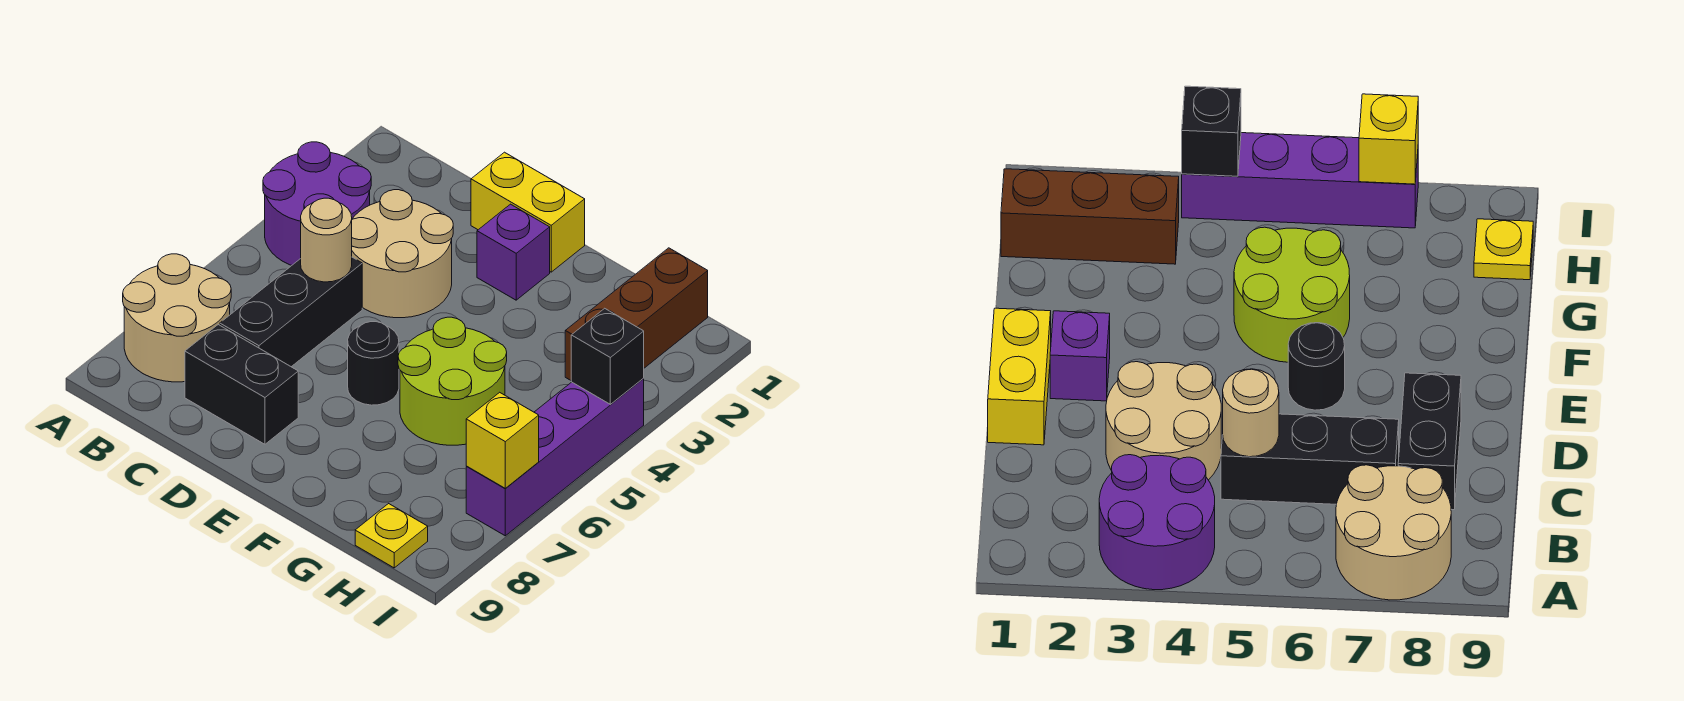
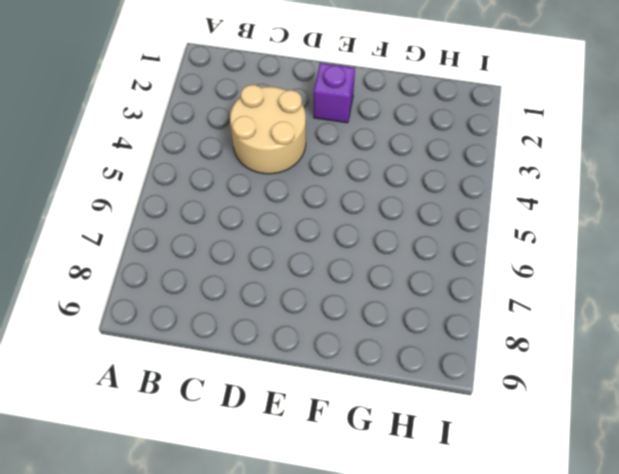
none -> purple round brick A3:B4 level 1
none -> tan round brick A7:B8 level 1
none -> black brick C5:C7 level 1

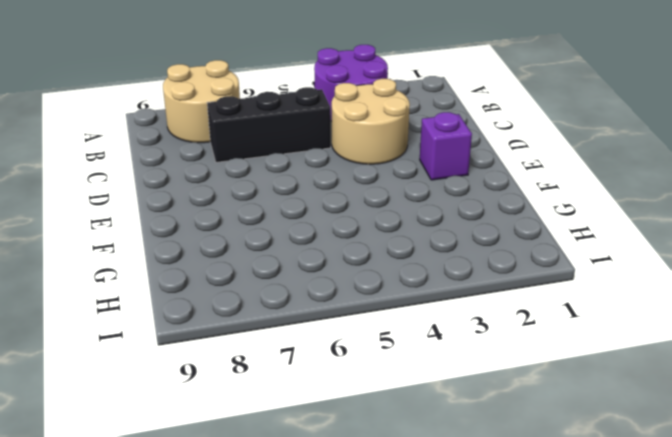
none -> black brick C8:D8 level 1
none -> yellow brick D1:E1 level 1
none -> black round brick E6 level 1

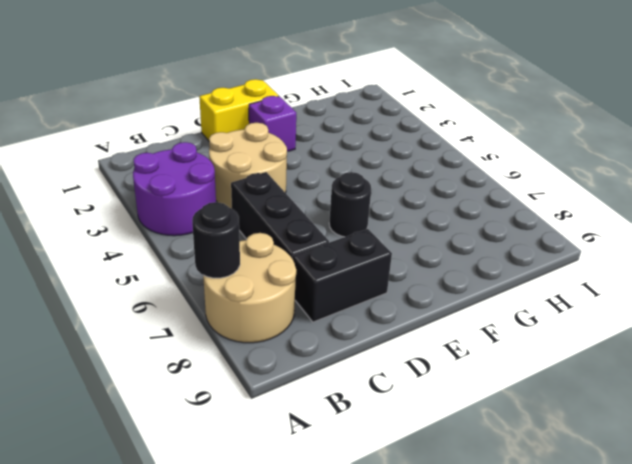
black round brick A7 level 2 -> none
none -> lime round brick F5:G6 level 1
none -> brown brick H1:H3 level 1
none -> yellow plate H9 level 1

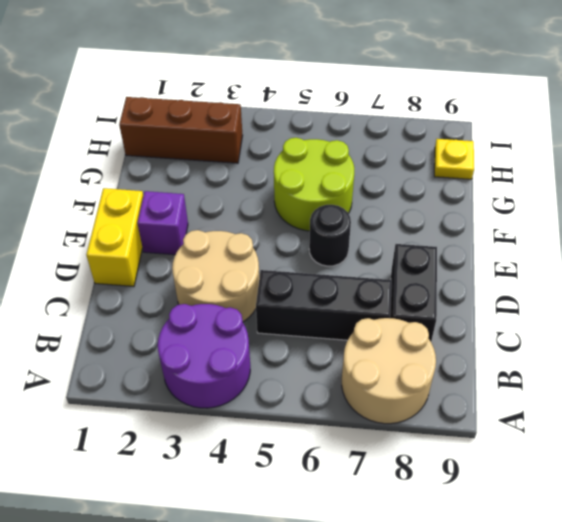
none -> purple brick I4:I7 level 1
none -> tan round brick C5 level 2
none -> black brick I4 level 2

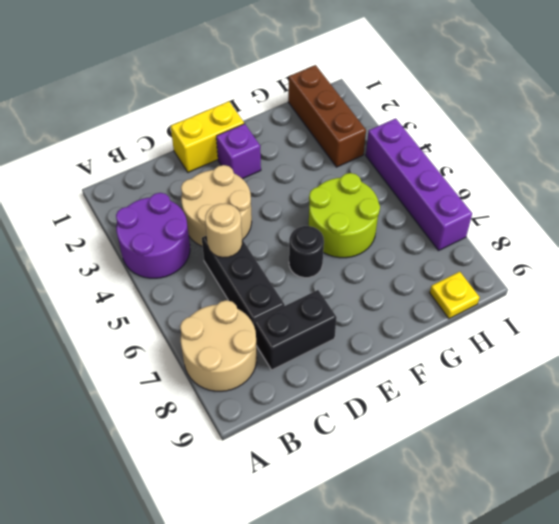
none -> black brick I4 level 2
none -> yellow brick I7 level 2

